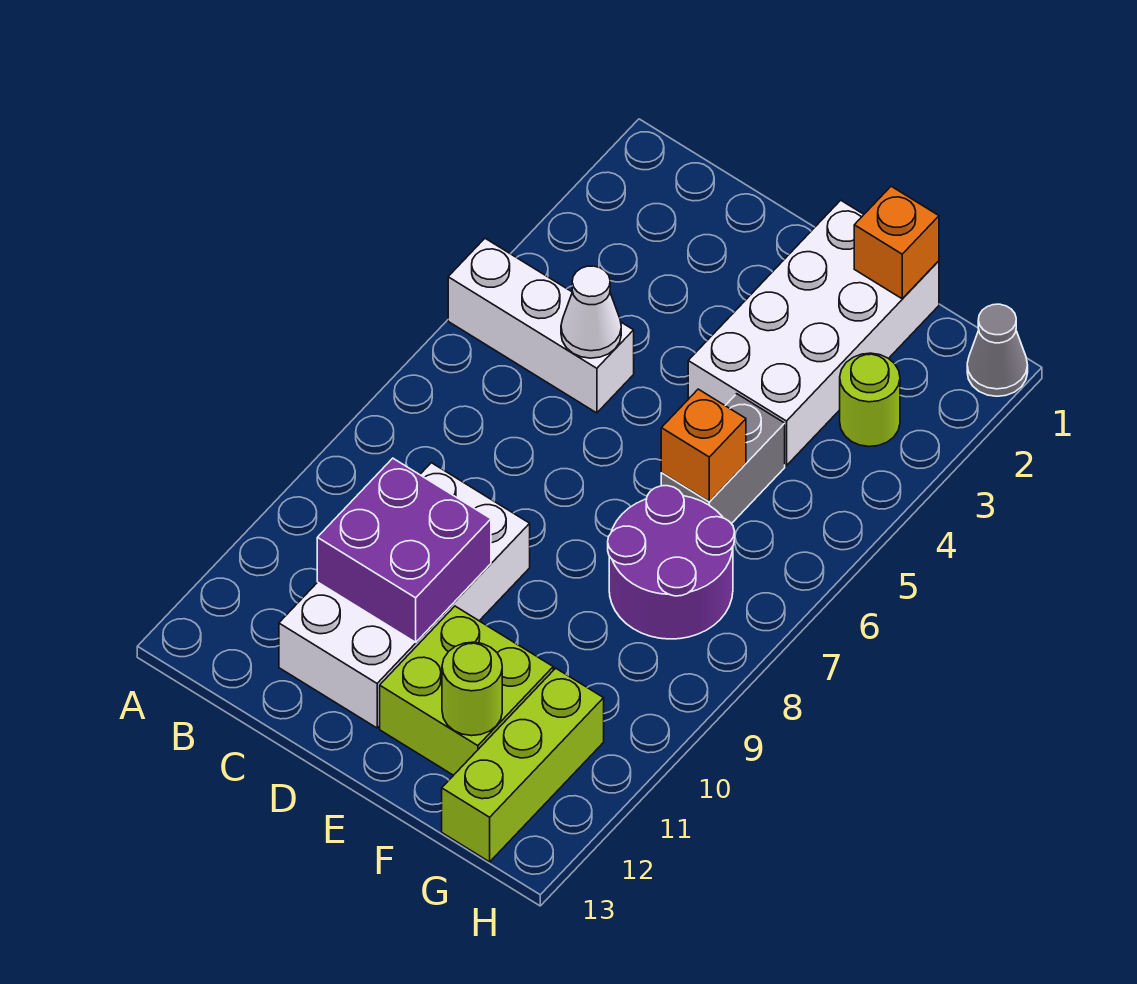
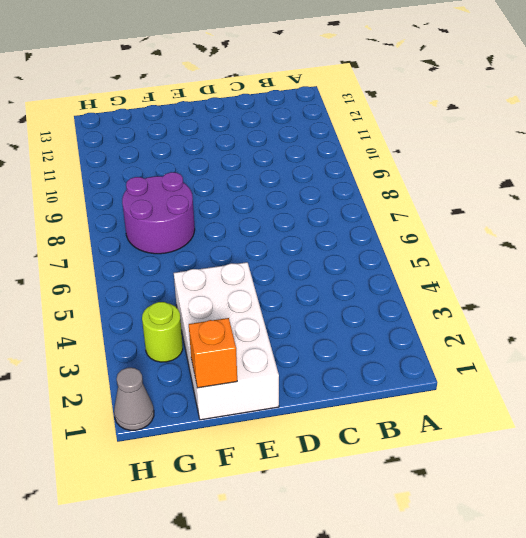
none -> white brick A5:C5 level 1
none -> white brick C9:D12 level 1
none -> lime brick E11:F12 level 1

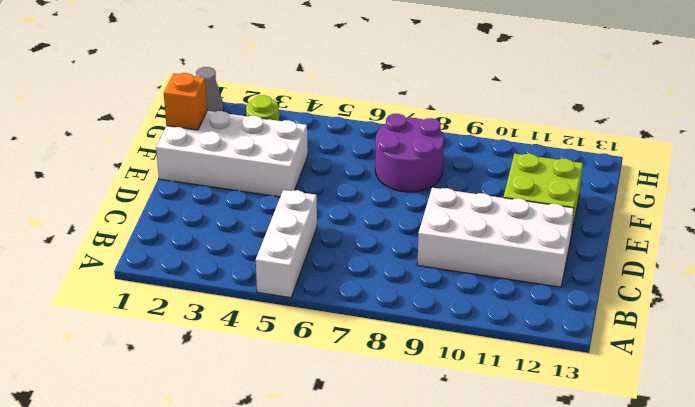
none -> grey brick F5:F6 level 1
none -> lime brick G11:G13 level 1
none -> white cone C5 level 2

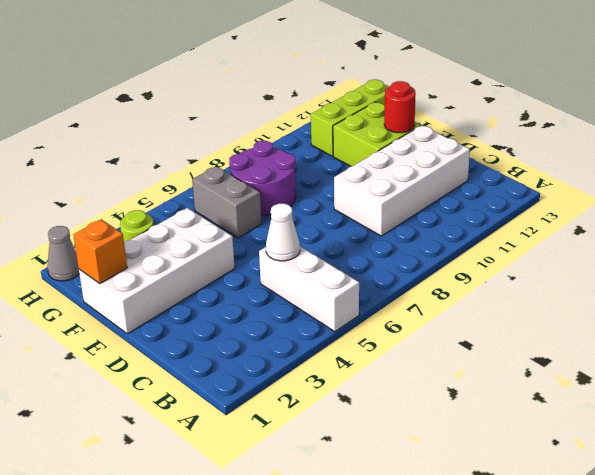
red round brick E12 level 2 -> none
grey brick F6:G6 level 1 -> grey brick F5:F6 level 1
none -> purple brick C10:D11 level 2
none -> orange brick F6 level 2
none -> lime round brick F12 level 2

